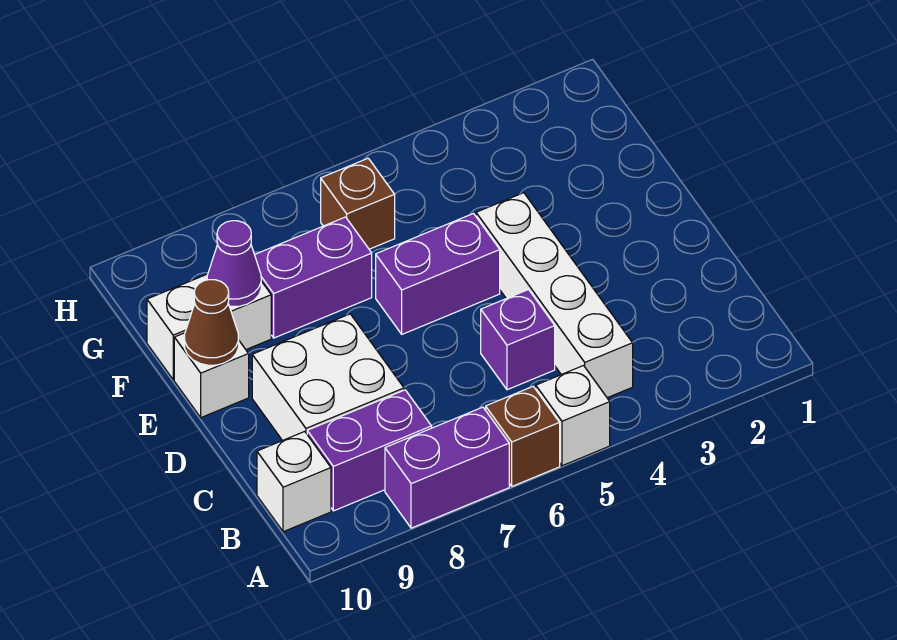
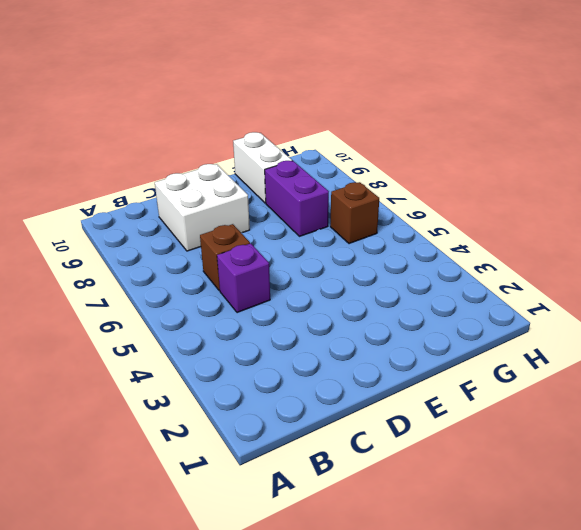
brown brick C6 level 1 -> brown brick A6 level 1
none -> white brick A5 level 1
none -> purple brick A7:A8 level 1
none -> white brick B4:E4 level 1

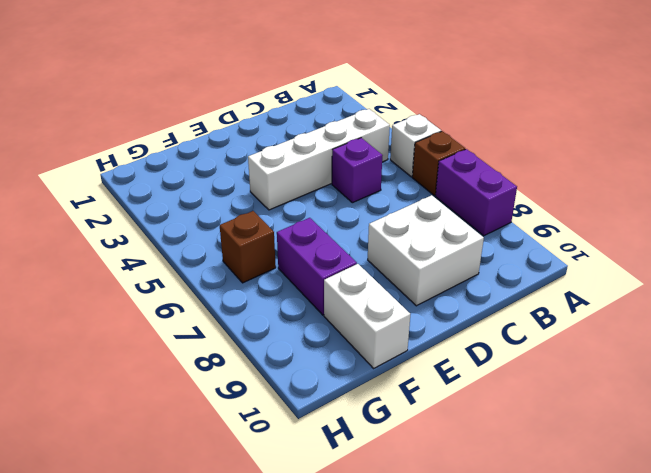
none -> purple brick B8:B9 level 1
none -> white brick B10 level 1
none -> purple brick E5:E6 level 1

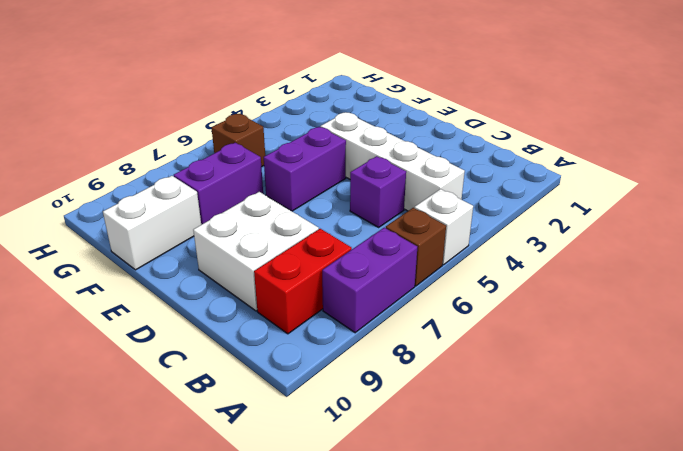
red brick B8:B9 level 1 -> purple brick B8:B9 level 1
none -> white brick B10 level 1
none -> white brick E10 level 1
none -> brown cone E10 level 2

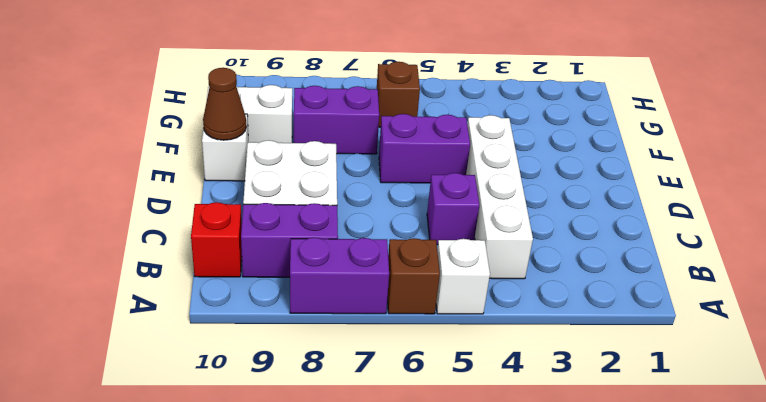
red brick B10 level 1 -> white brick B10 level 1
none -> purple cone F9 level 2

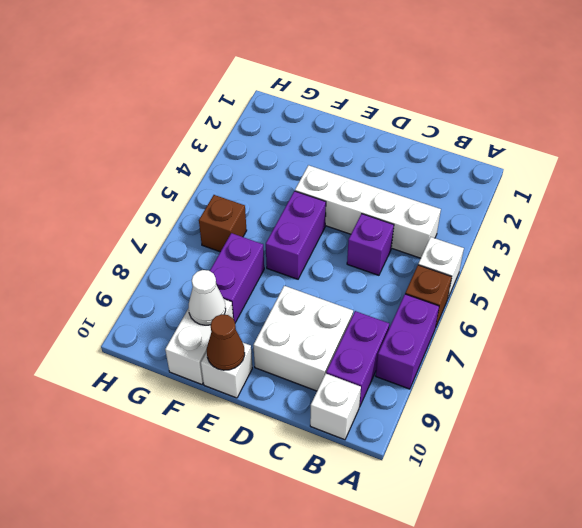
white cone F9 level 2 -> purple cone F9 level 2

